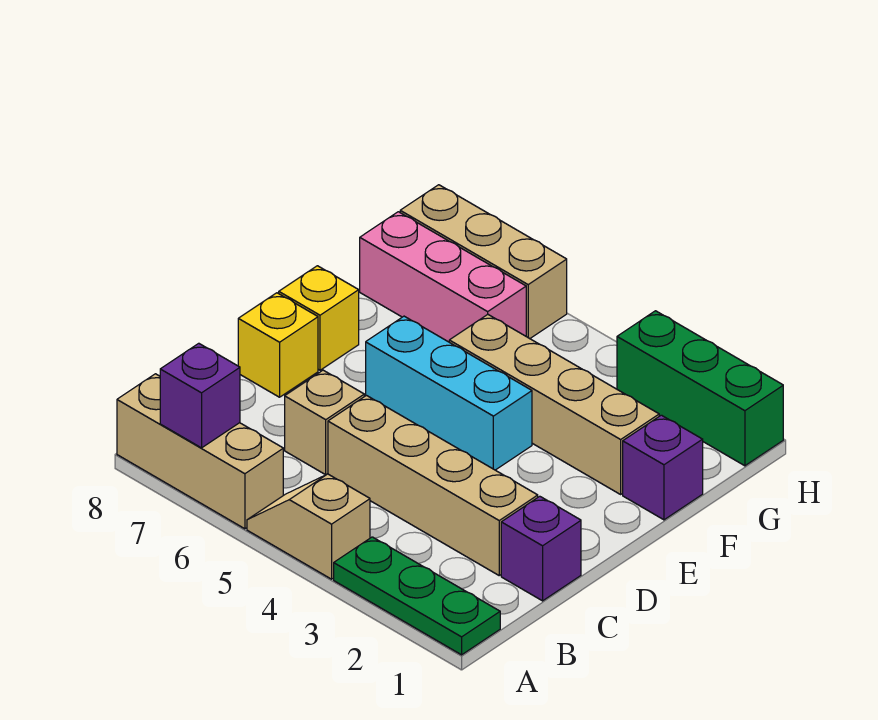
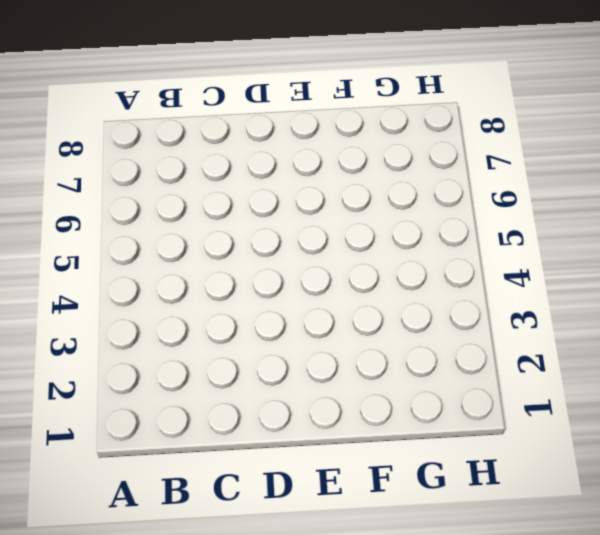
none -> green plate A1:A3 level 1
none -> tan slope A4:A5 level 1 top 4
none -> tan brick A6:A8 level 1

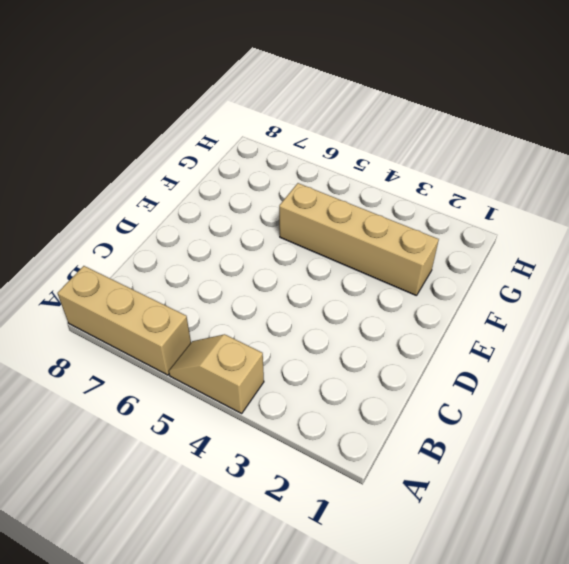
none -> green plate A1:A3 level 1
none -> purple brick C1 level 1
none -> tan brick C2:C5 level 1

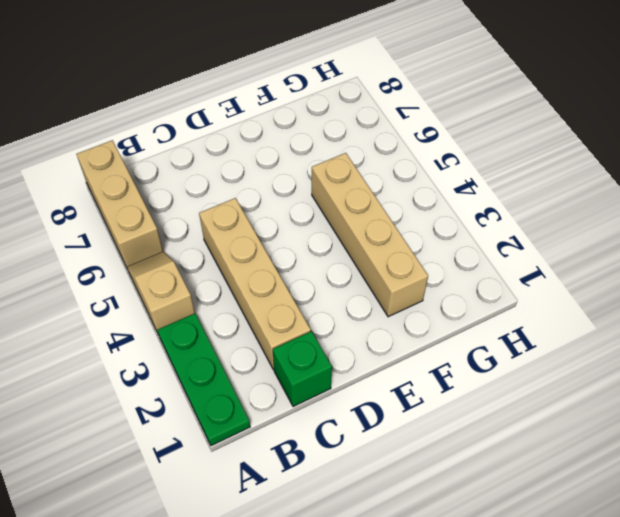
green brick C1 level 1 -> purple brick C1 level 1
none -> tan brick C6 level 1
none -> yellow brick D8 level 1
none -> cyan brick E4:E6 level 1

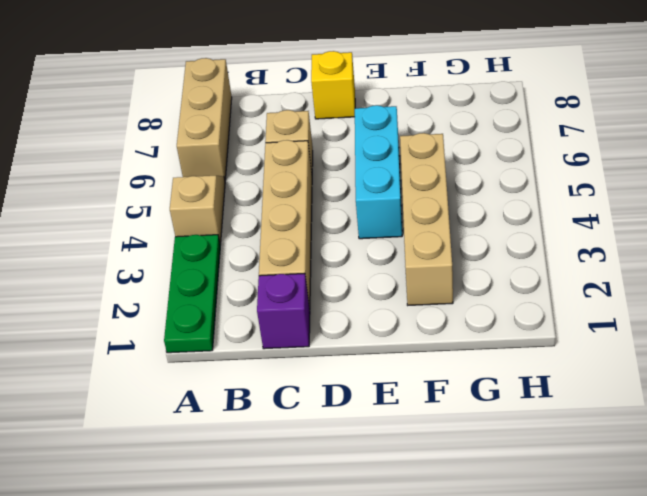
none -> yellow brick E8 level 1
none -> purple brick F1 level 1
none -> pink brick G6:G8 level 1

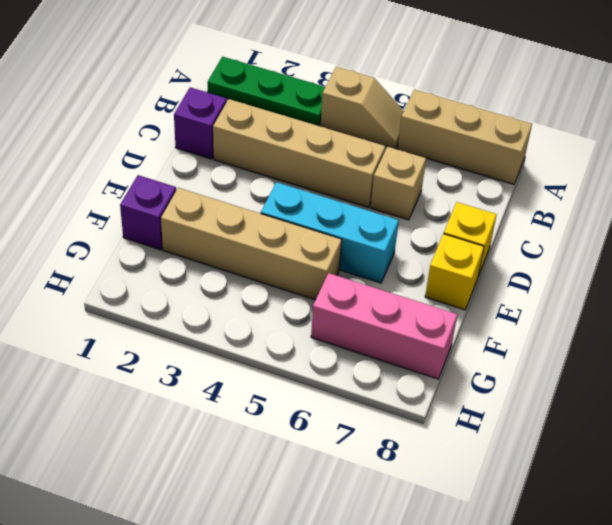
none -> green brick H1:H3 level 1
none -> tan brick H6:H8 level 1
none -> purple brick A7 level 2

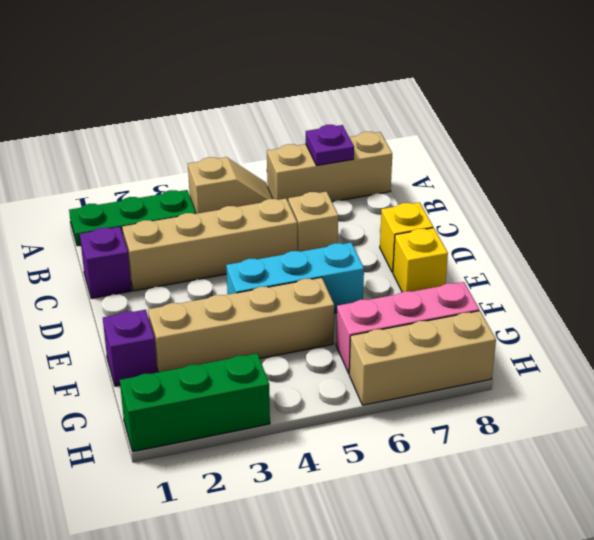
purple plate A7 level 2 -> purple brick A7 level 2

